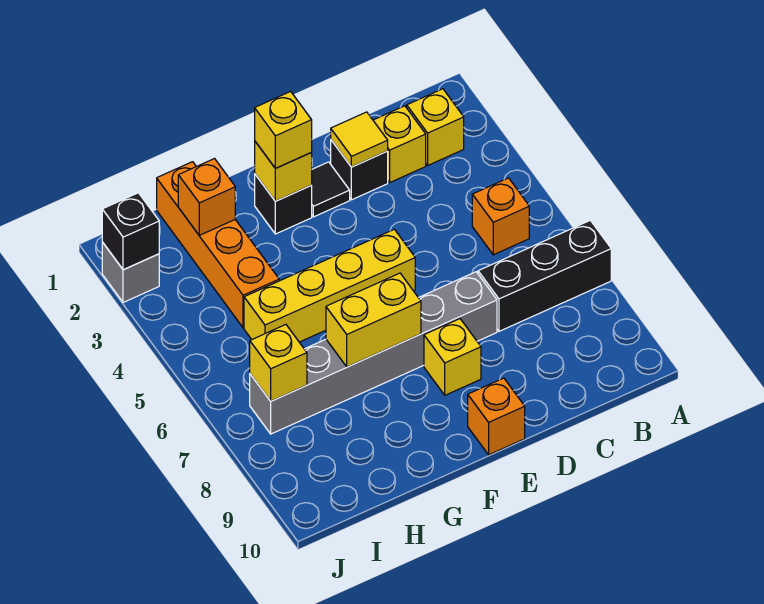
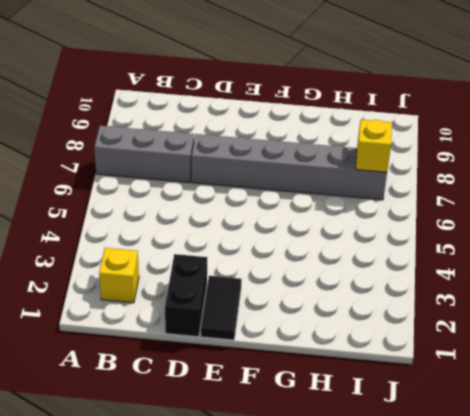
grey brick A7:C7 level 1 -> black brick A7:C7 level 1
black brick D1:D2 level 1 -> black brick D2 level 1
black tile E1:E2 level 1 -> black tile E2 level 1
none -> orange brick B5 level 1
none -> yellow brick C2 level 1
none -> yellow brick E5:H5 level 1

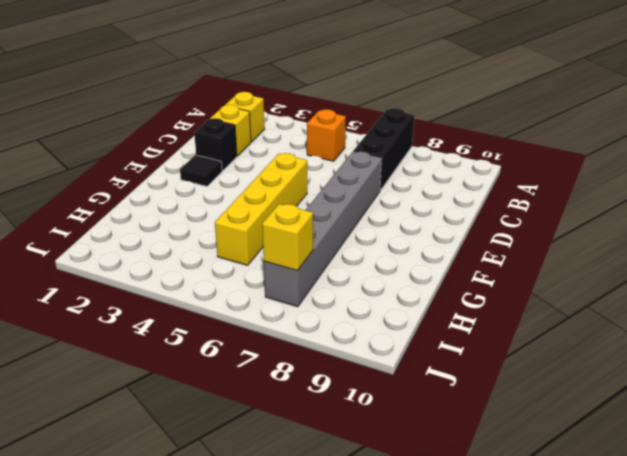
none -> yellow brick E8 level 1
none -> orange brick E10 level 1
none -> black brick F2 level 1

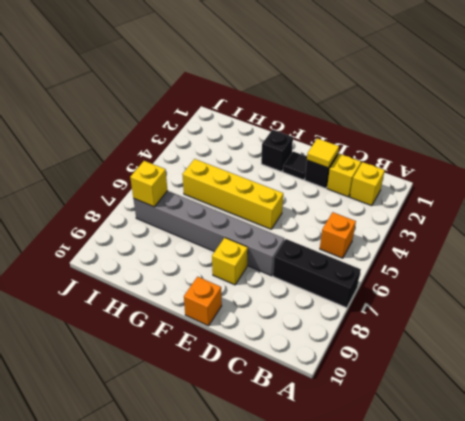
none -> orange brick H1:H4 level 1
none -> grey brick J2 level 1
none -> yellow brick F2 level 2

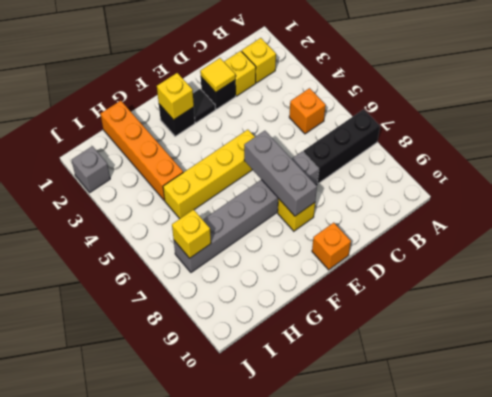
grey brick E6:E8 level 2 -> none
none -> yellow brick F7:G7 level 2
none -> orange brick H2 level 2
none -> black brick J2 level 2

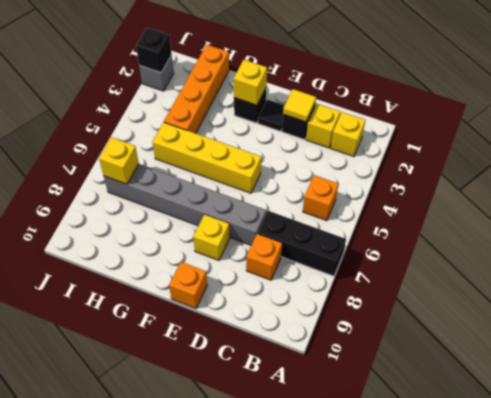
orange brick C8 level 1 -> orange brick H2 level 2
none -> yellow brick F7:G7 level 2
none -> yellow brick F2 level 3

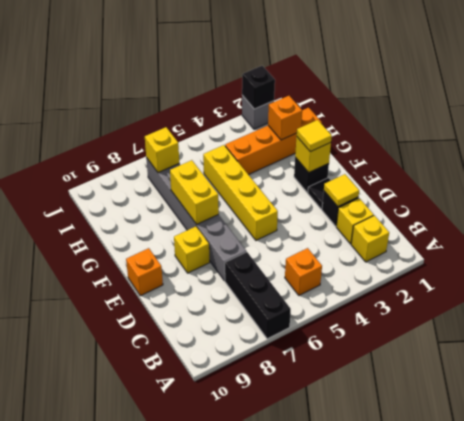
yellow tile F2 level 3 -> yellow brick F2 level 3

